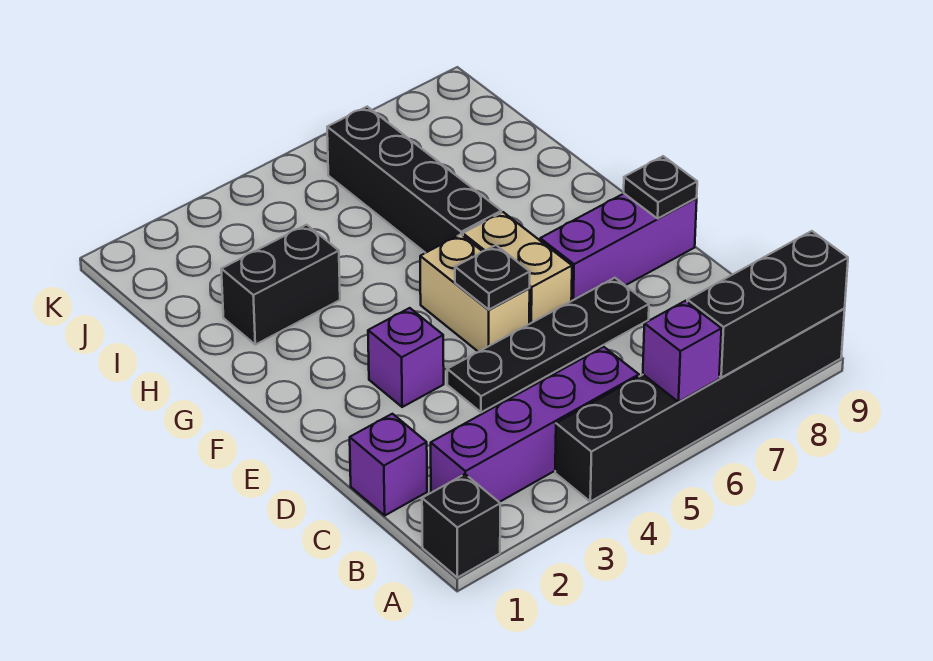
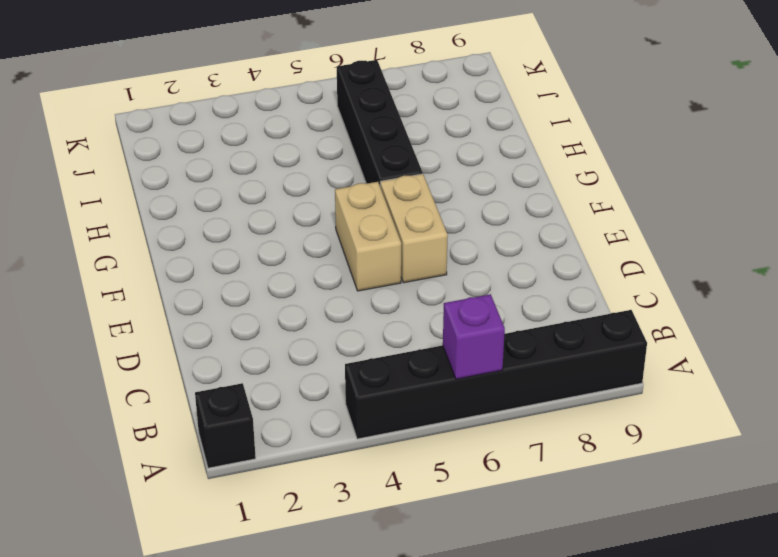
none -> purple brick B2:B5 level 1
none -> purple brick C1 level 1
none -> black plate D4:D7 level 1

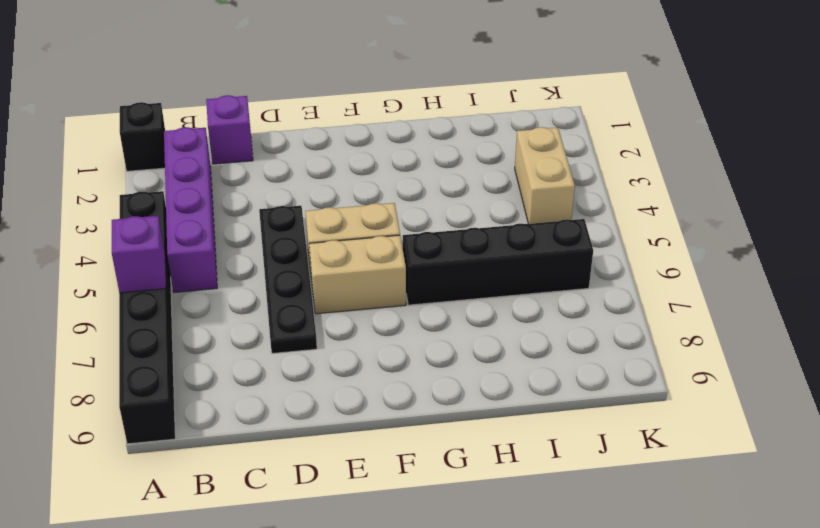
tan brick J3:J4 level 1 -> none
none -> purple brick E3 level 1
none -> purple brick E7:E9 level 1
none -> black brick H2:H3 level 1

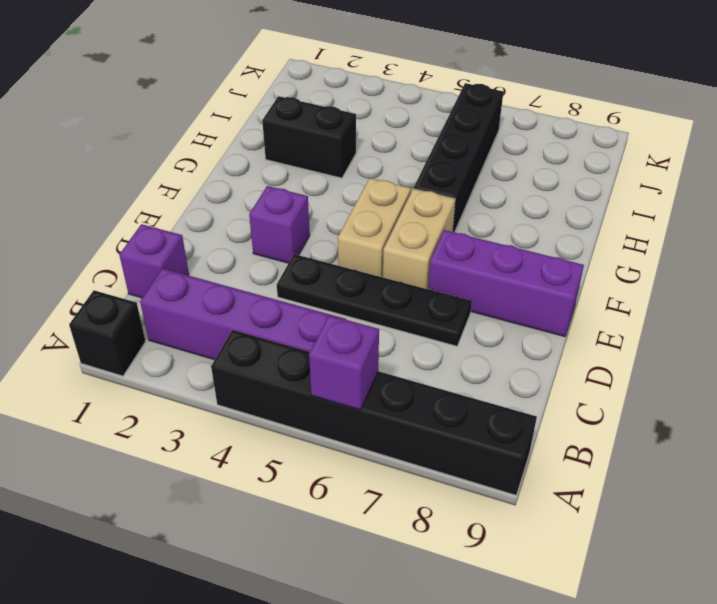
none -> black brick A7:A9 level 2
none -> black plate E5 level 2
none -> black plate E9 level 2

